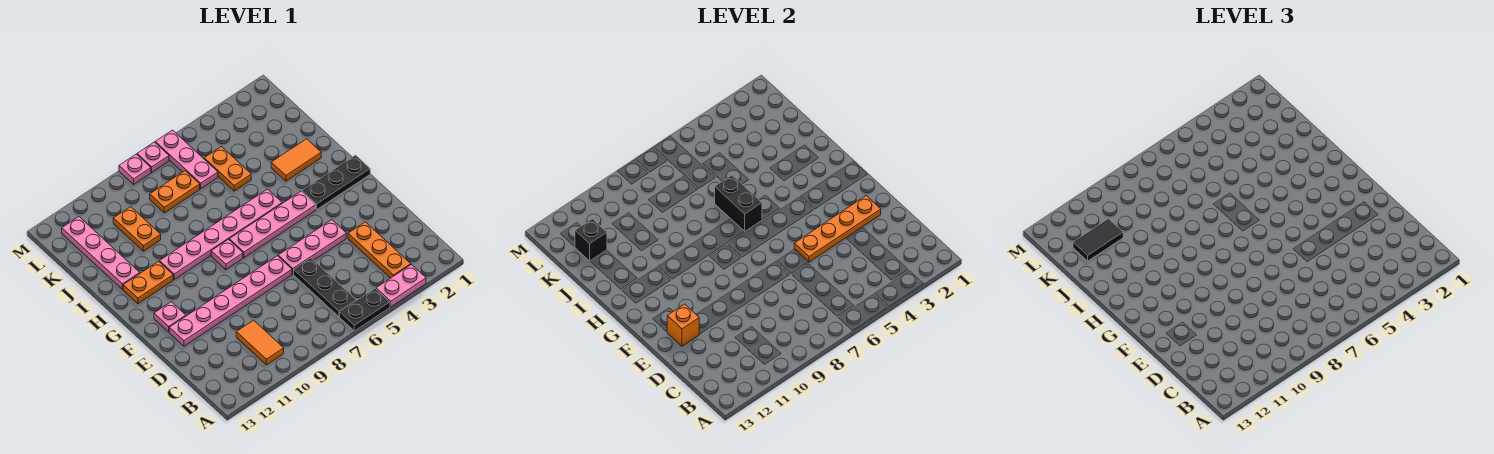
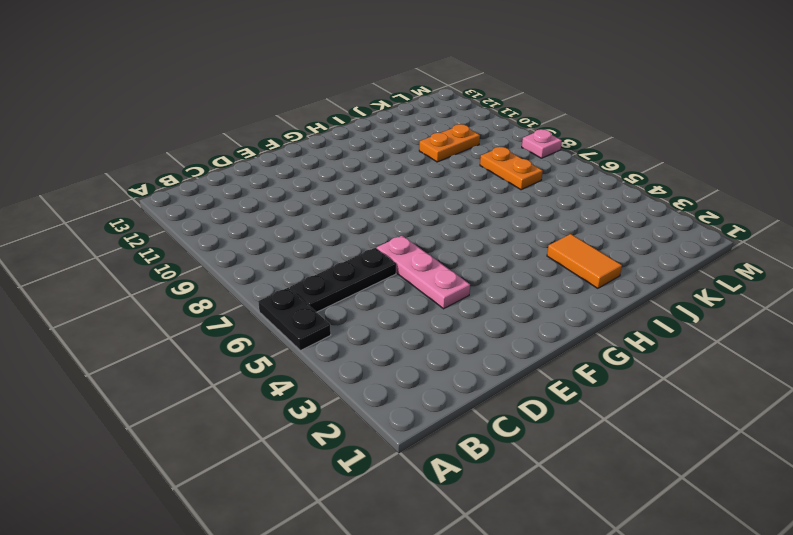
none -> pink plate A3:A4 level 1
none -> orange plate B3:D3 level 1
none -> orange tile B10:C10 level 1

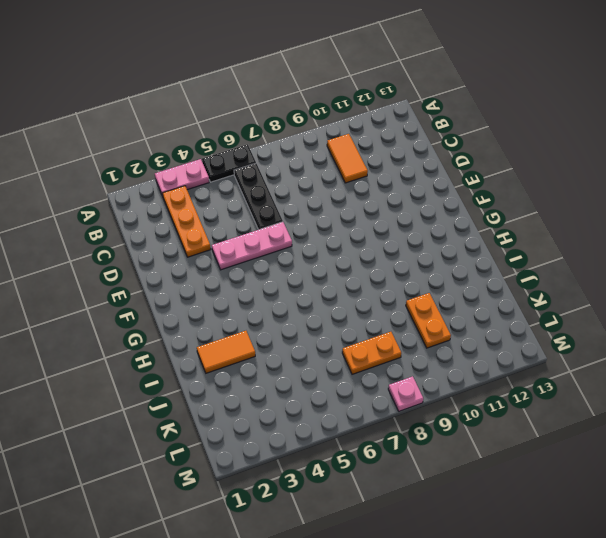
none -> pink plate E7:E12 level 1
none -> pink plate F12 level 1
none -> black plate G1:G3 level 1

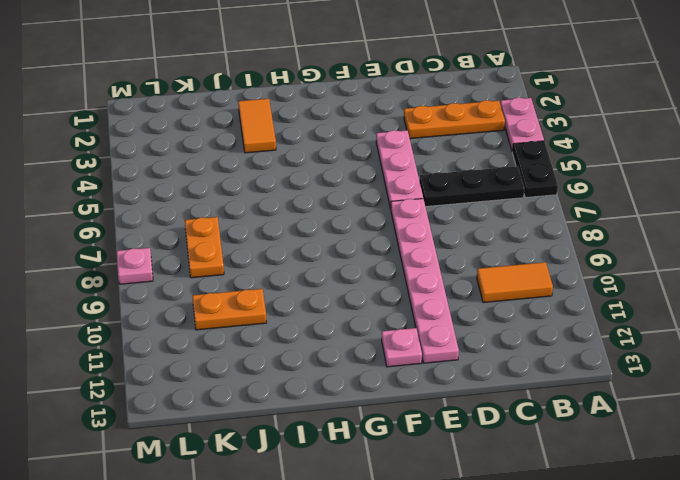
none -> black plate G1:G3 level 1
none -> pink plate G4:G7 level 1
none -> pink plate G8 level 1

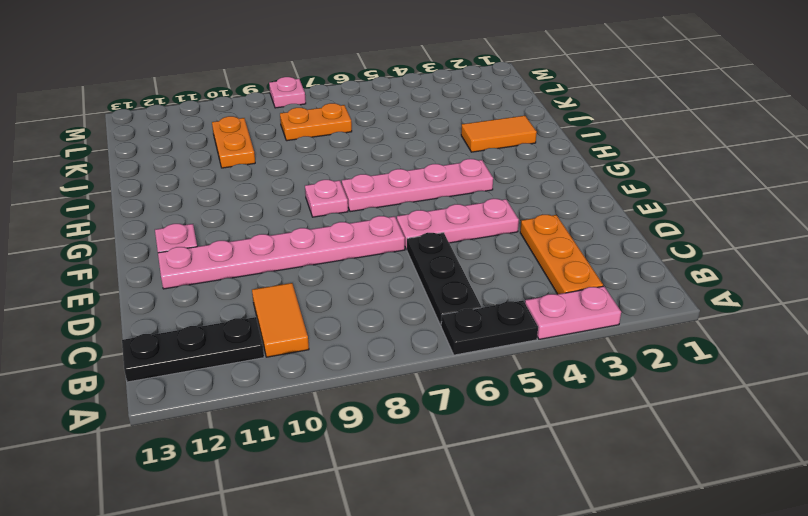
black plate B11:B13 level 1 -> black plate G1:G3 level 1
none -> pink plate H5:H10 level 1
none -> orange plate H11:H12 level 1
none -> pink plate I12:L12 level 1

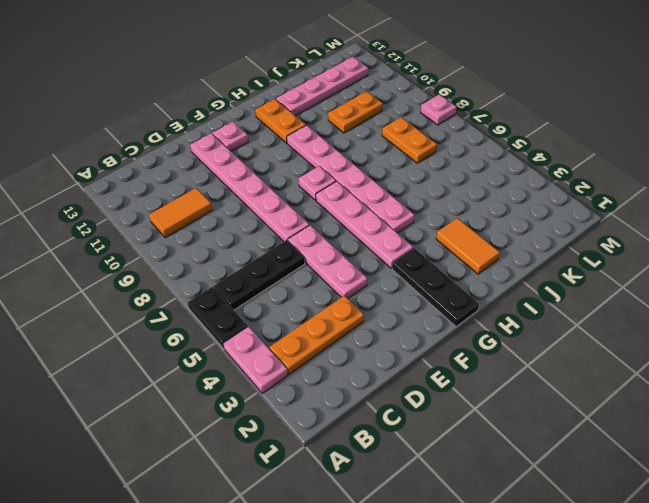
none -> orange plate J5:K5 level 1
none -> pink plate K6:M6 level 1
none -> pink plate M7 level 1

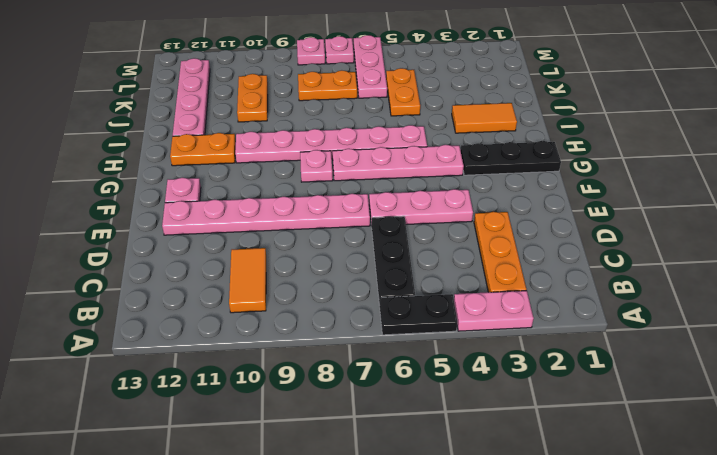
none -> orange plate E2:E5 level 2
none -> orange brick E12 level 2
none -> black brick H6:I6 level 2

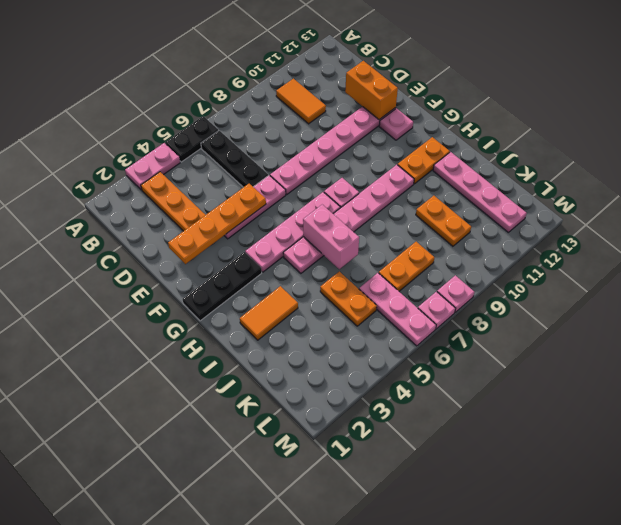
orange brick D12:E12 level 2 -> orange brick E12 level 2
pink brick H6:I6 level 2 -> black brick H6:I6 level 2
none -> black brick K12 level 2
none -> black tile K11:K12 level 3

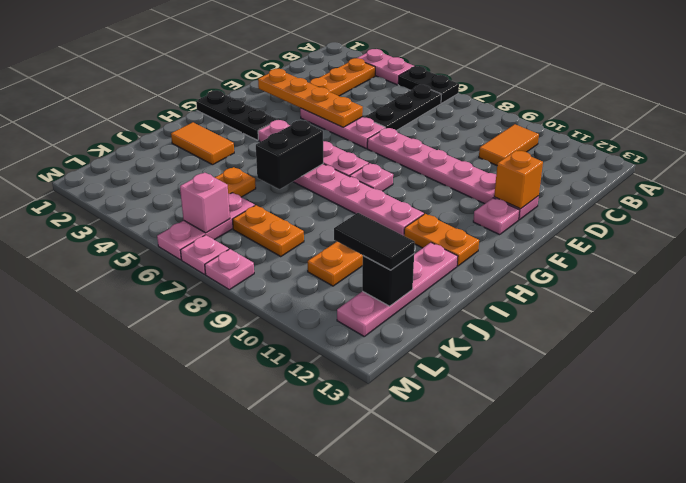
pink brick L6 level 2 -> none

